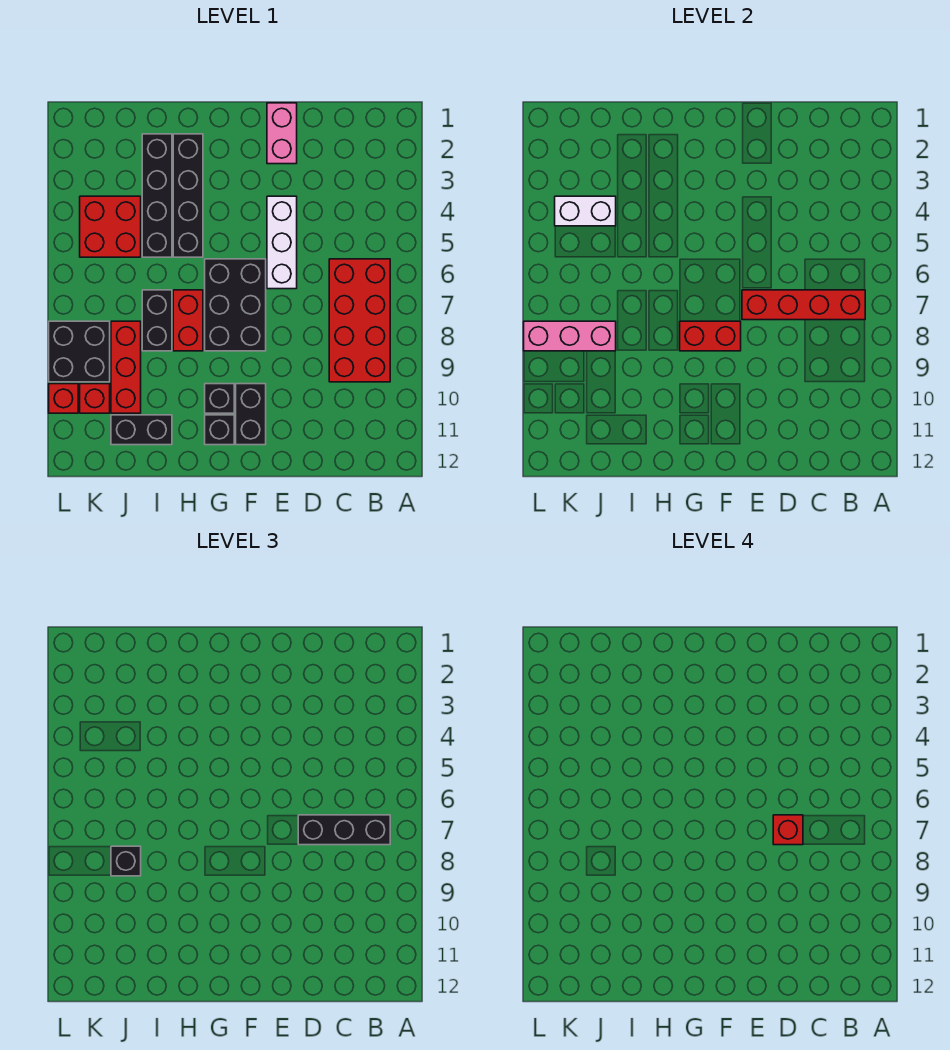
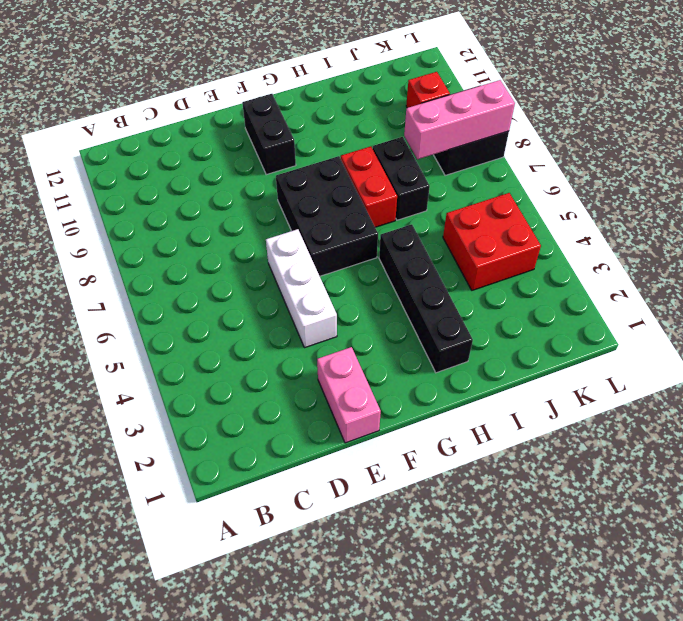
none -> red brick B6:C9 level 1
none -> black brick G10 level 1
none -> black brick G11 level 1

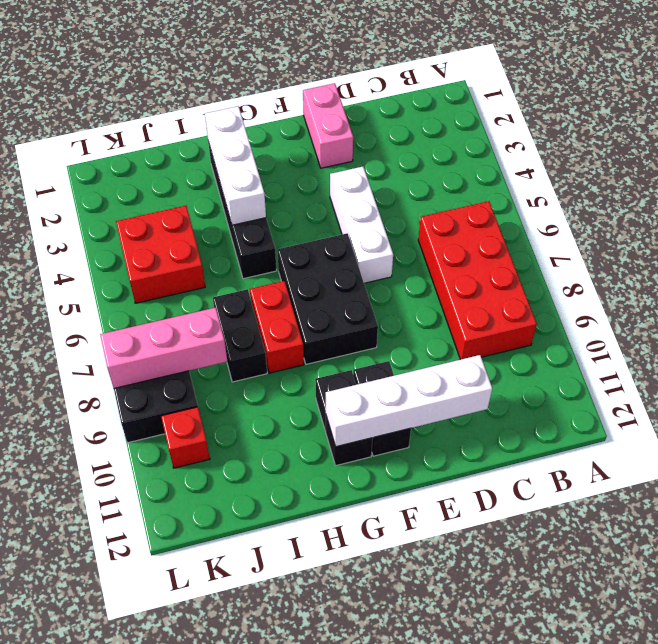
white brick D11:G11 level 2 -> none
white brick H2:H4 level 2 -> none
none -> black brick I2:I5 level 1
none -> black brick I11:J11 level 1
none -> red brick J8:J10 level 1

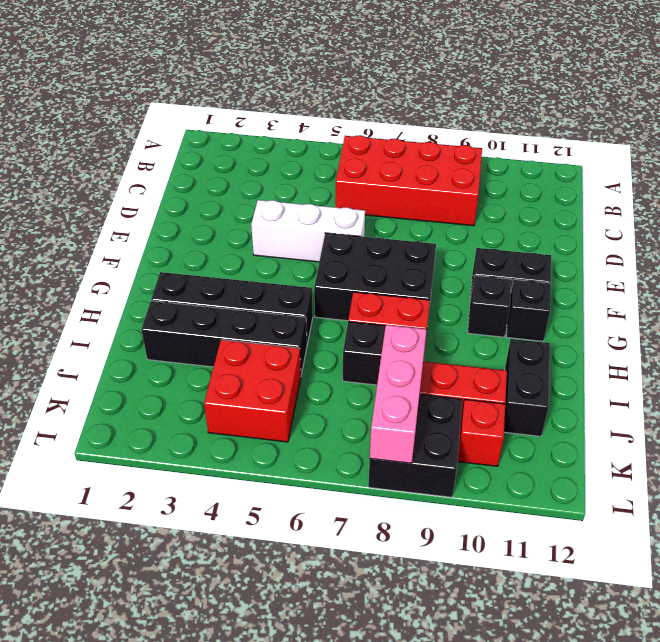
none -> pink brick E1:E2 level 1
none -> red brick L10 level 1
none -> red brick B7:E7 level 2

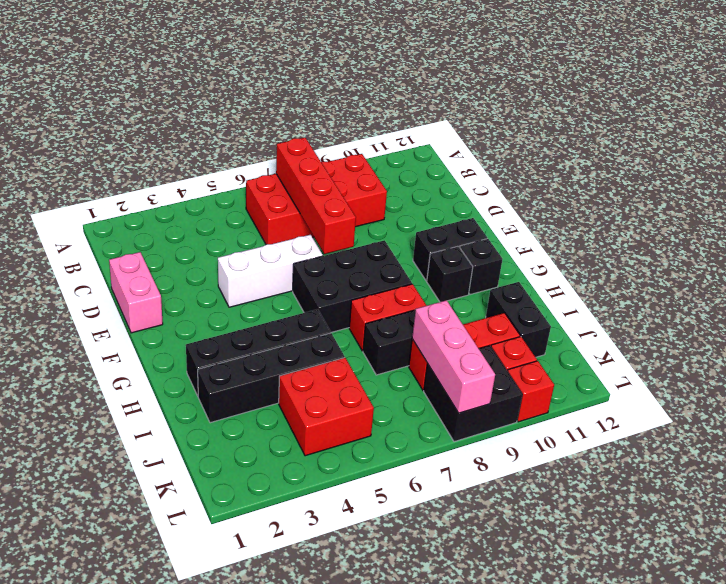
pink brick D1:E1 level 1 -> pink brick E1:E2 level 1
none -> red brick F8:G8 level 2
none -> white brick J4:K4 level 2
none -> black brick B7:D7 level 3

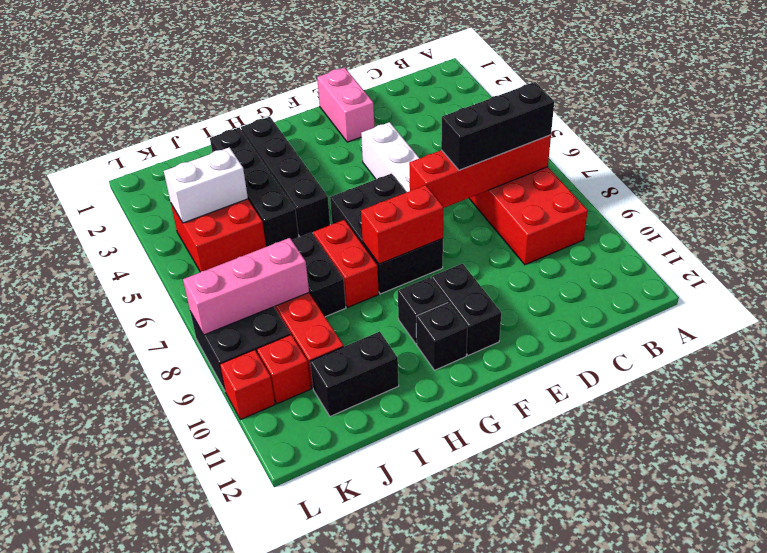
none -> black brick J8 level 3
none -> red brick D7 level 4

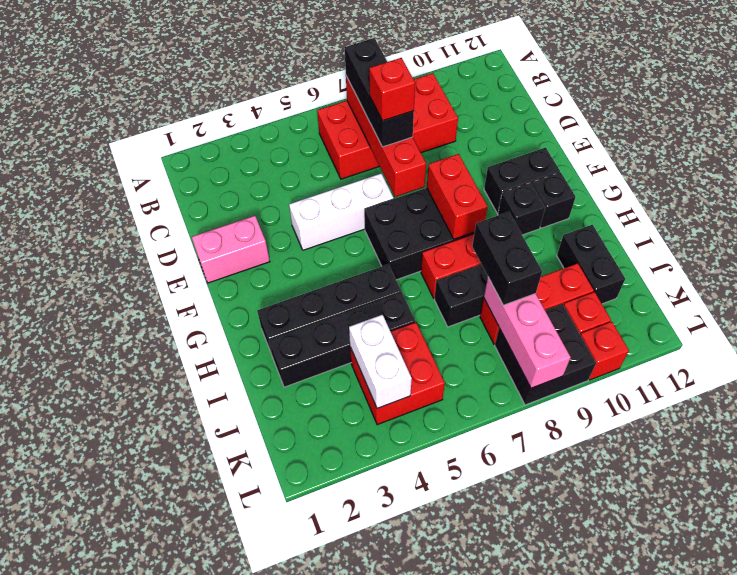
black brick I8:J8 level 3 -> black brick J8 level 3

